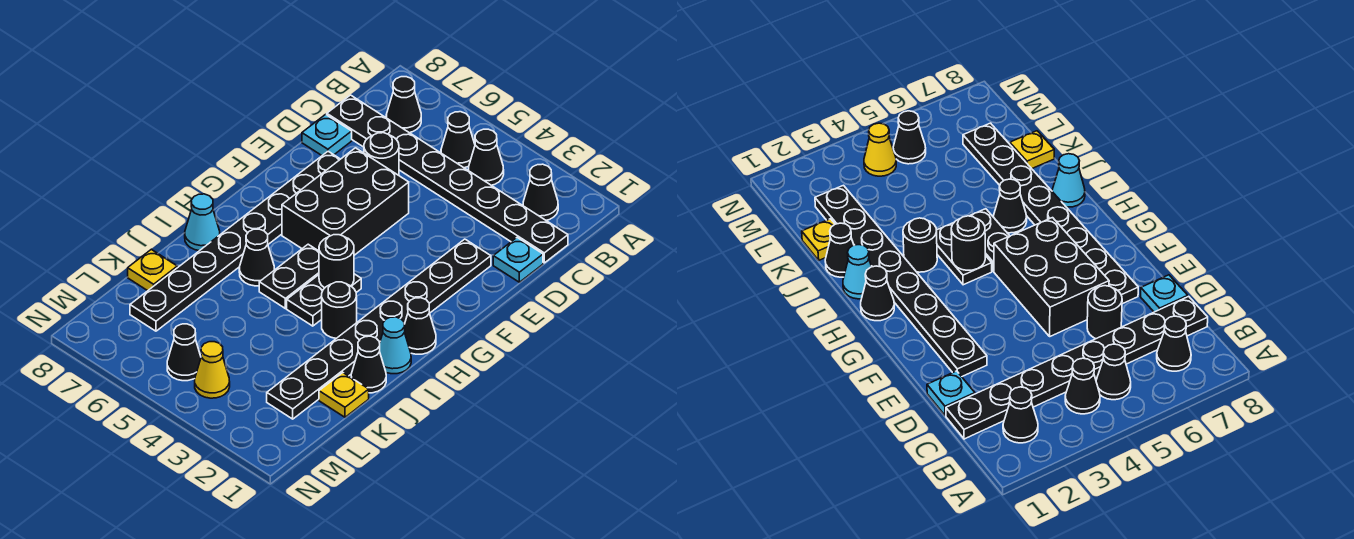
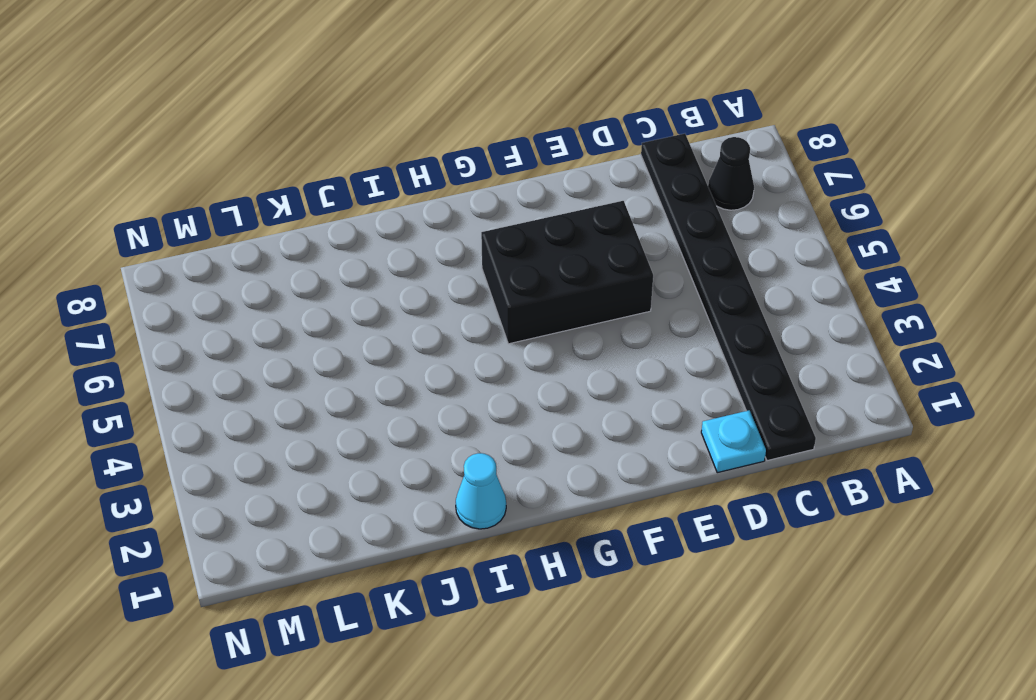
none -> black cone B2 level 1
none -> black cone B4 level 1
none -> black cone B5 level 1

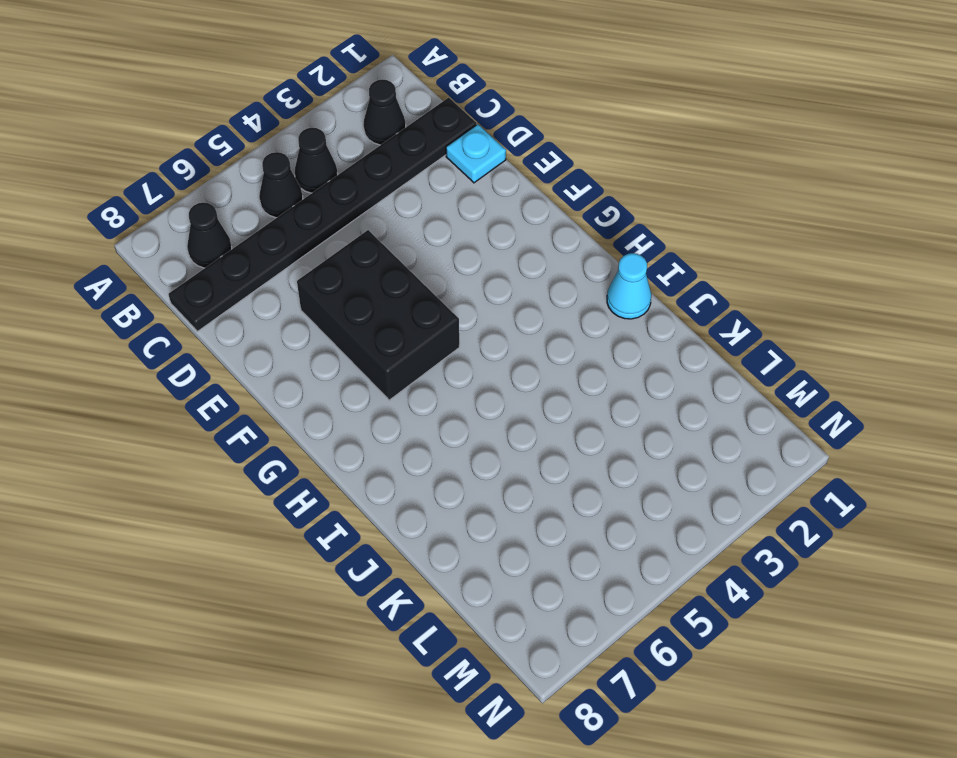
none -> black round brick D6 level 1
none -> cyan plate D8 level 1
none -> black plate E2:L2 level 1

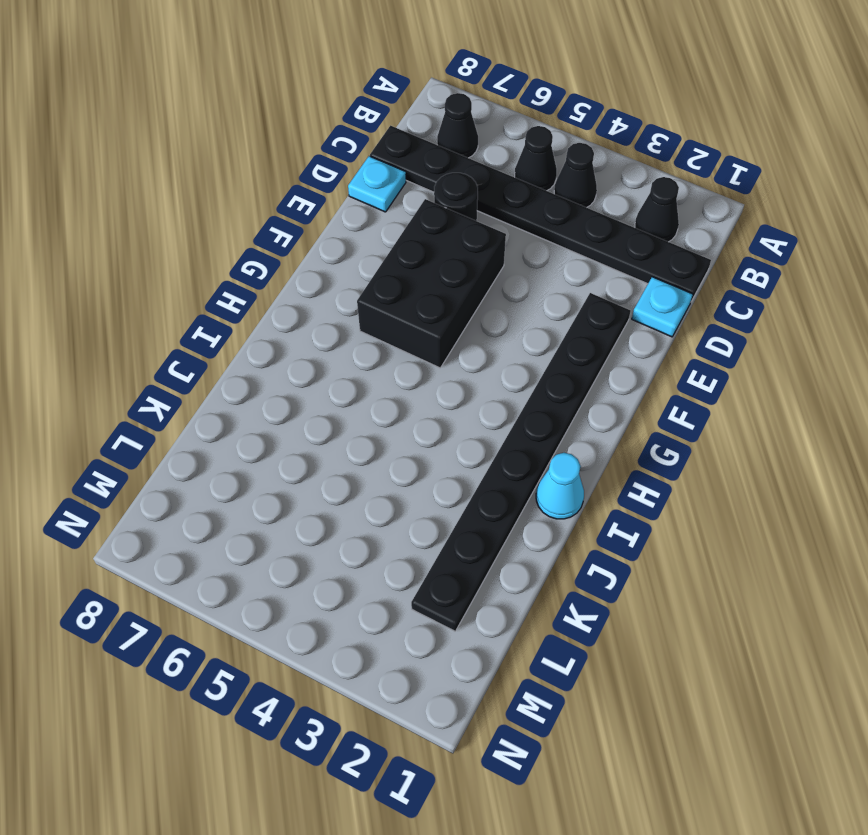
none -> black plate E7:L7 level 1
none -> black cone H1 level 1
none -> black plate H4:I4 level 1

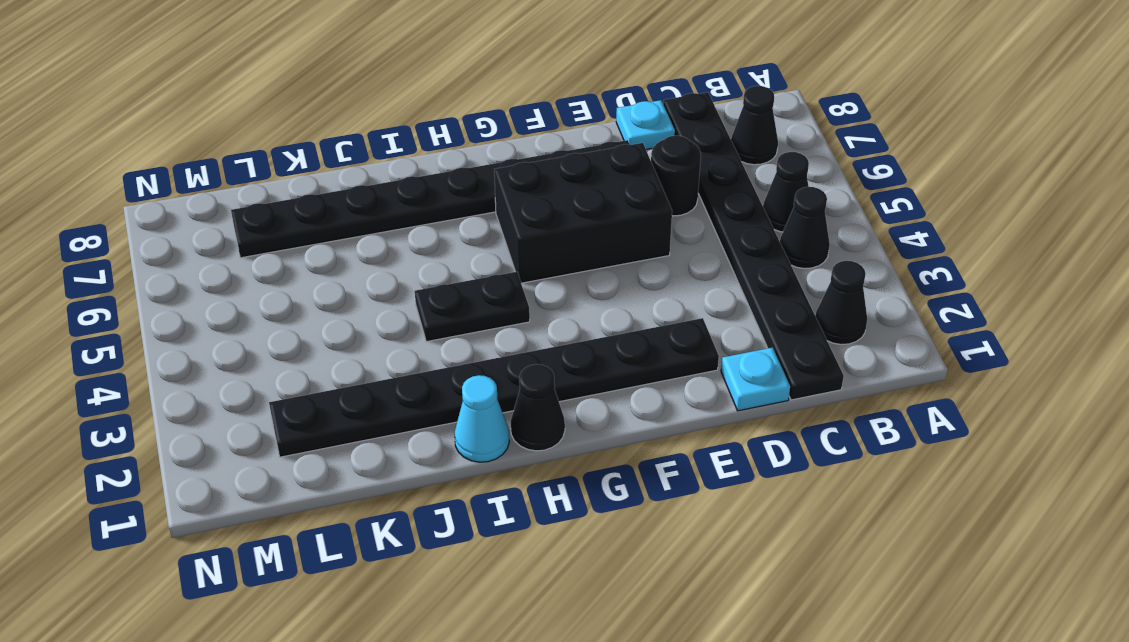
none -> black plate H5:I5 level 1
none -> black round brick I3 level 1
none -> black cone I6 level 1

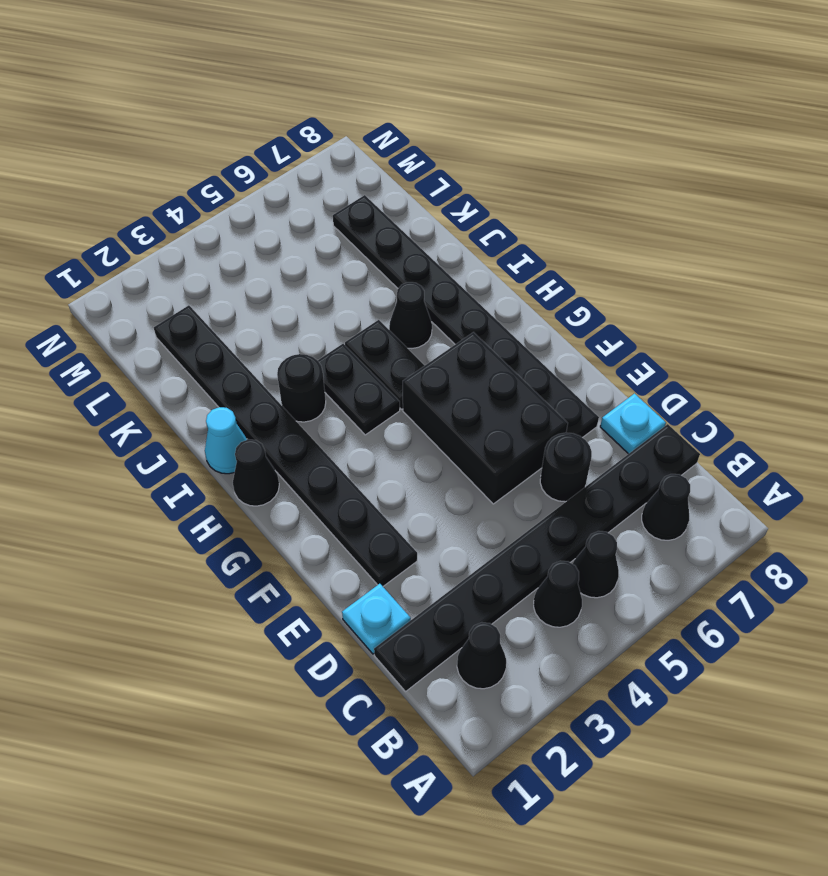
none -> cyan cone I8 level 1
none -> black cone J1 level 1
none -> yellow plate K1 level 1

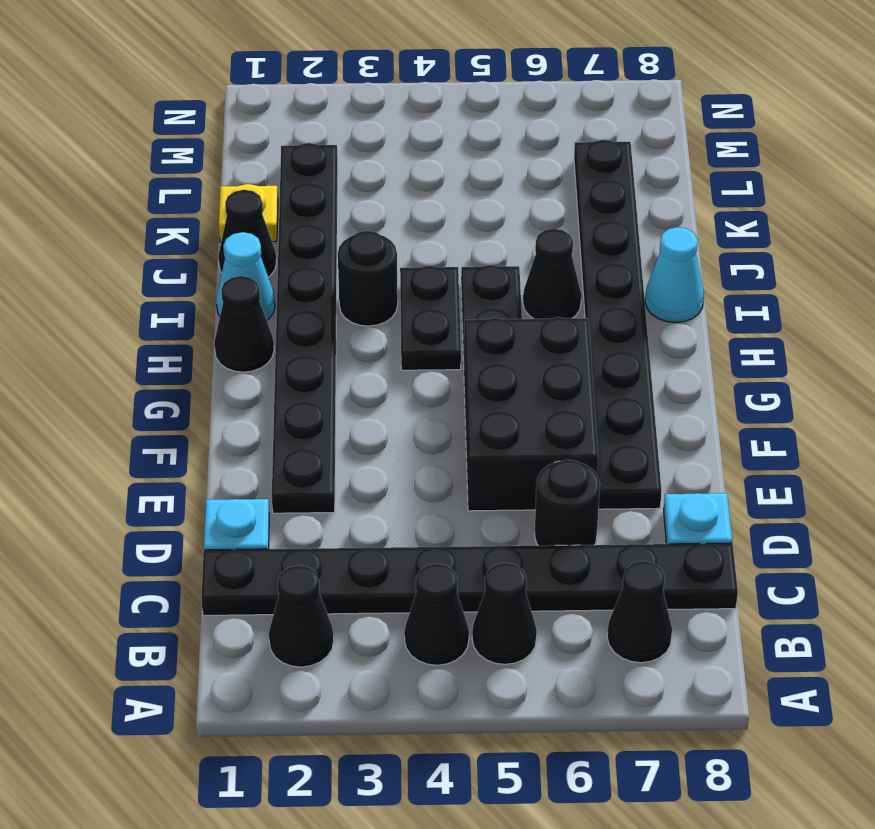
none -> yellow plate K8 level 1
none -> yellow cone M4 level 1
none -> black cone M5 level 1

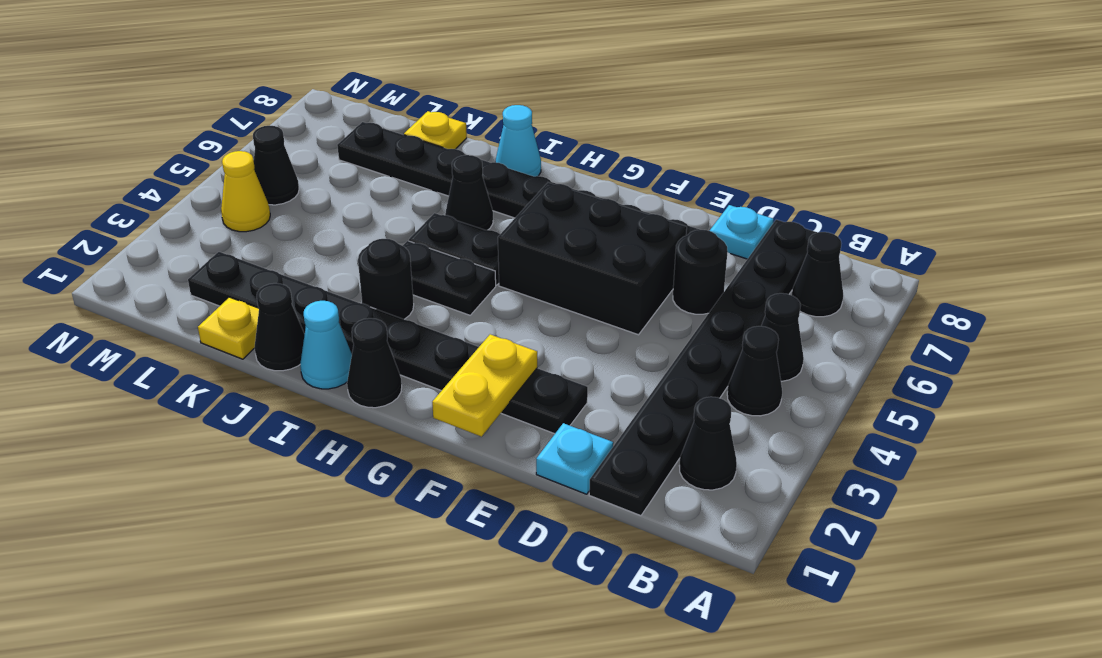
yellow plate F1:F2 level 2 -> none
none -> black round brick H4 level 2

